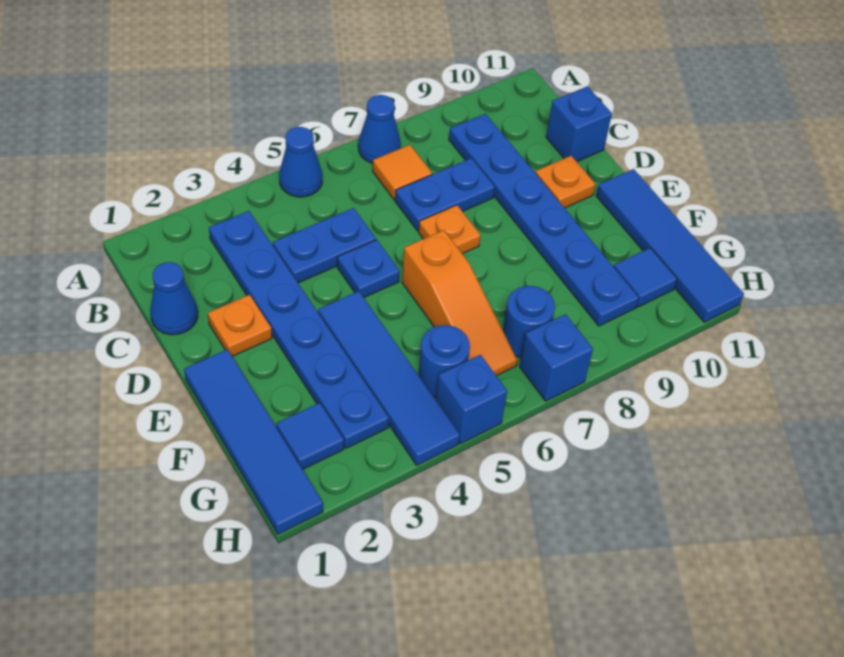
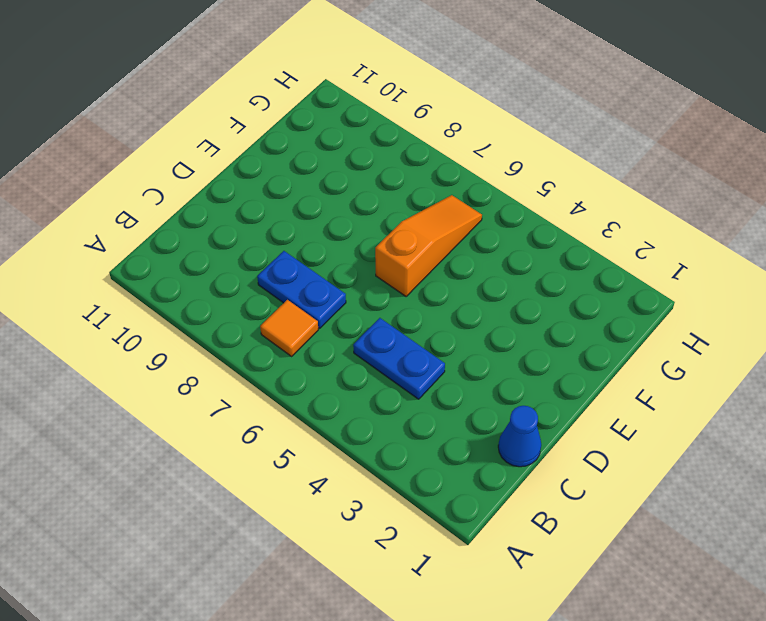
none -> blue cone A5 level 1
none -> blue cone A7 level 1
none -> blue plate B3:G3 level 1

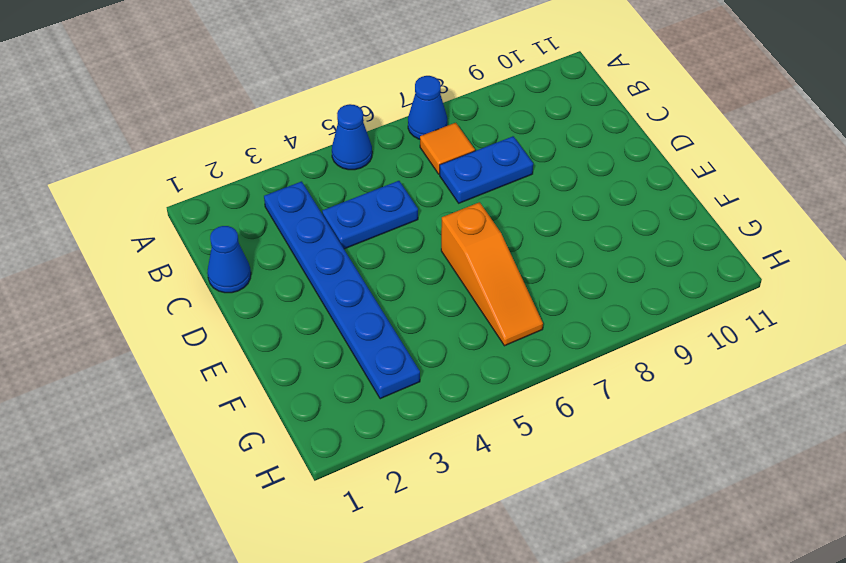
none -> blue plate B9:G9 level 1
none -> blue brick C11 level 1
none -> orange plate D2 level 1

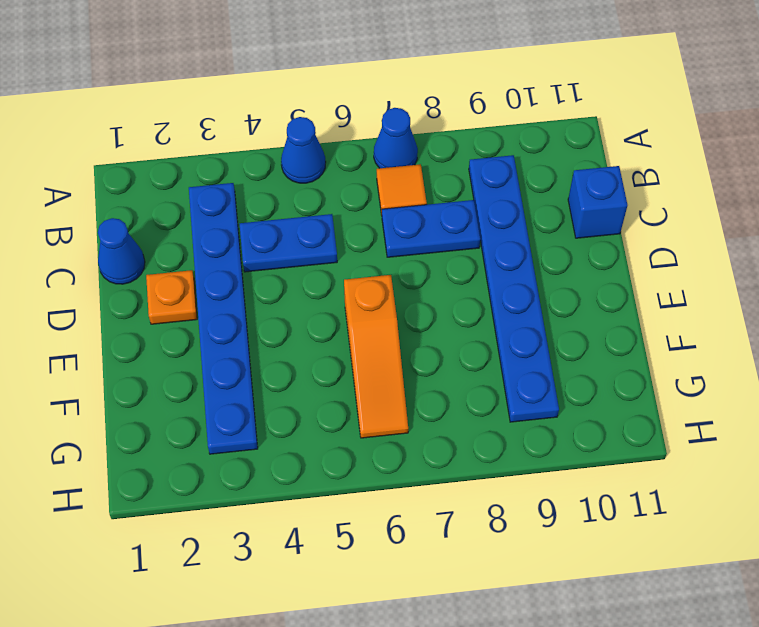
none -> blue plate D5 level 1
none -> orange plate D7 level 1
none -> orange plate D10 level 1

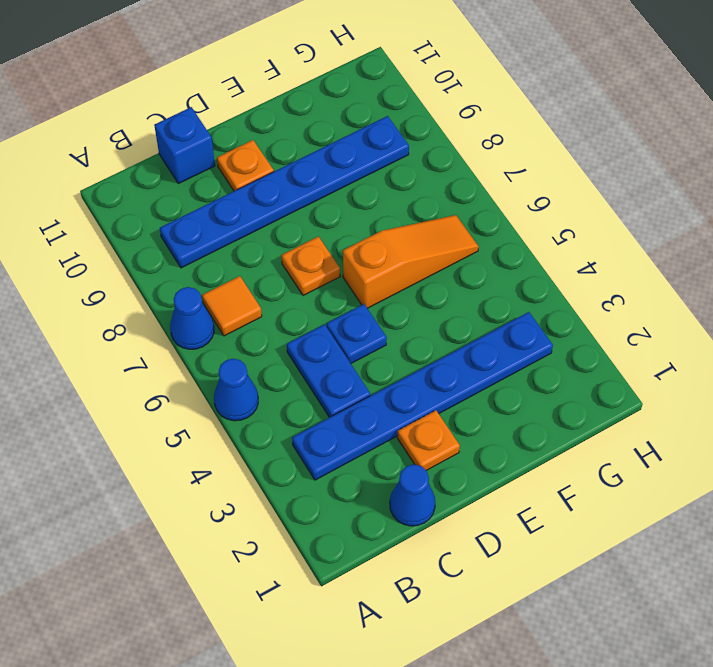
none -> blue plate C7:C8 level 1
none -> blue tile E1:H1 level 1
none -> blue tile E4:H4 level 1

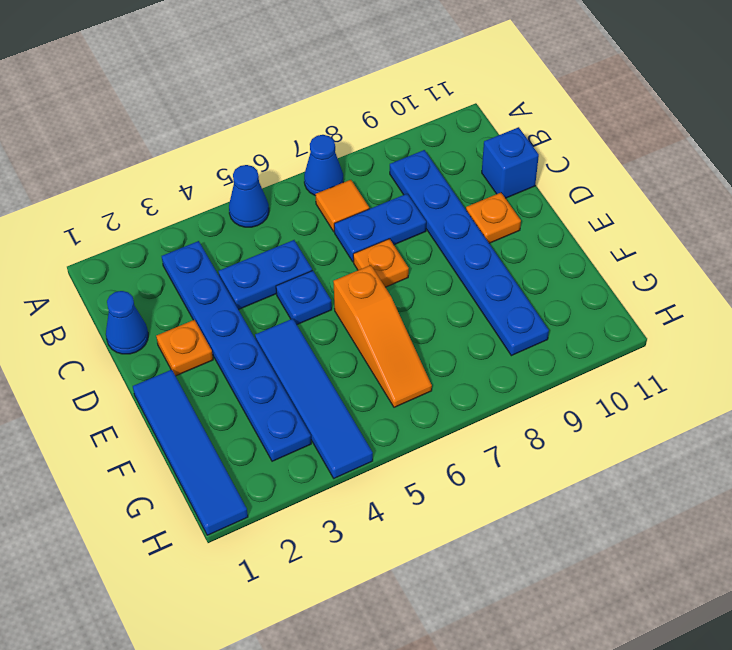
none -> blue tile E11:H11 level 1
none -> blue tile G2 level 1
none -> blue round brick G5 level 1

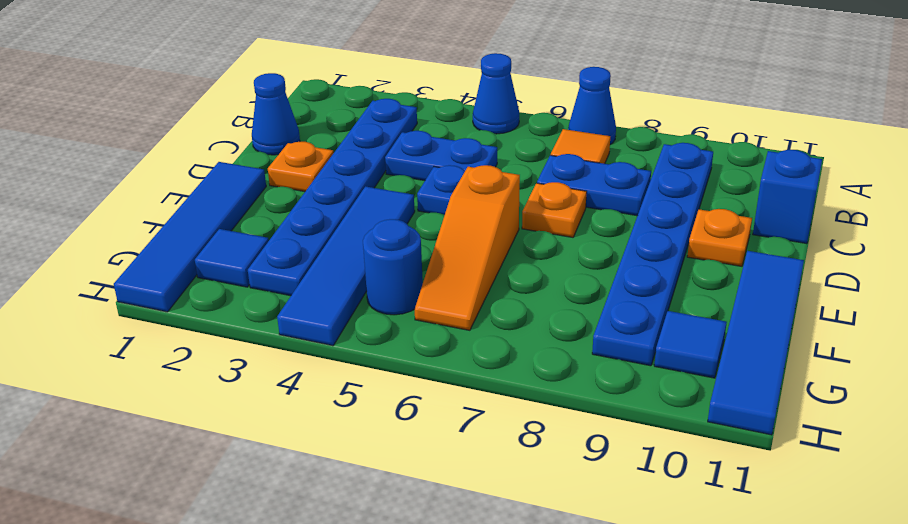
none -> blue round brick G7 level 1
none -> blue brick H5 level 1
none -> blue brick H7 level 1

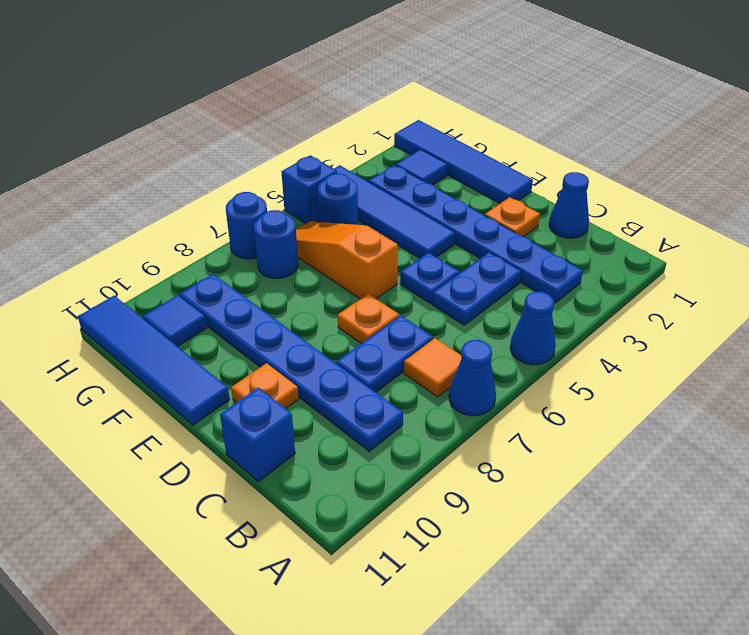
blue round brick H7 level 1 -> blue brick H7 level 1

